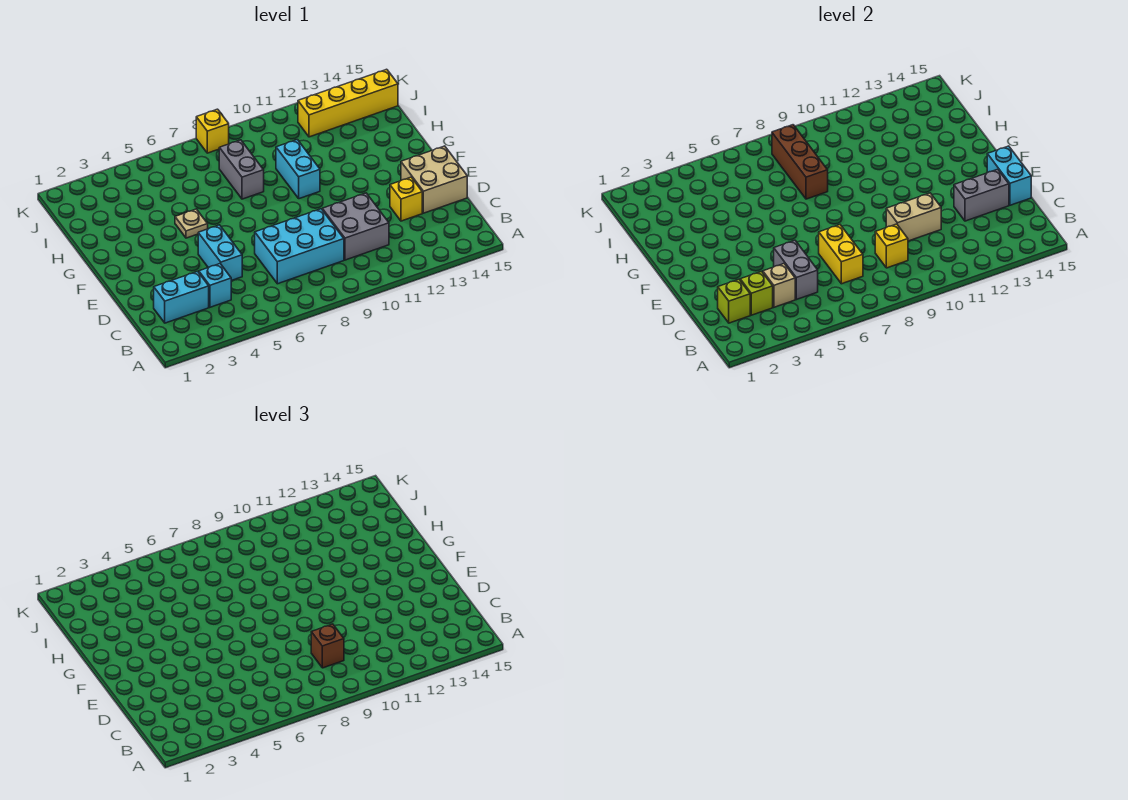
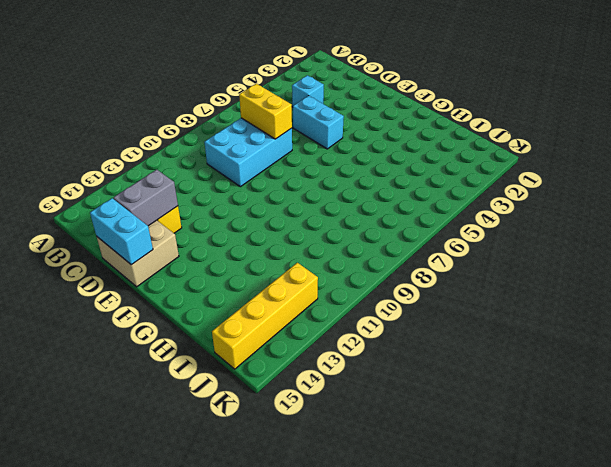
none -> cyan brick C2:C3 level 1
none -> grey brick C10:D11 level 1
none -> tan plate G5 level 1

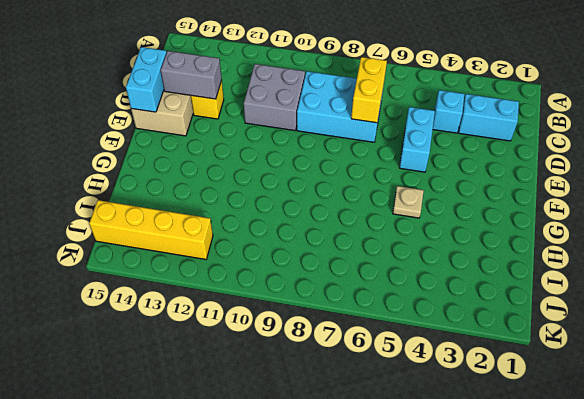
none -> cyan brick G10:H10 level 1
none -> grey brick H8:I8 level 1
none -> yellow brick K8 level 1

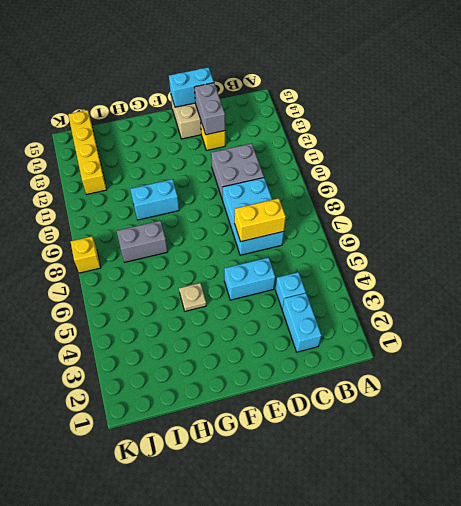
none -> lime brick C2 level 2
none -> lime brick C3 level 2
none -> tan brick C4 level 2

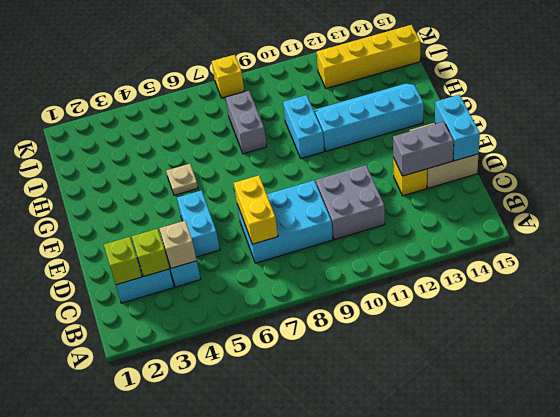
cyan slope G11:H14 level 1 top G -> none
none -> grey brick C5:D5 level 2
none -> yellow brick C9 level 2
none -> tan brick D10:D11 level 2

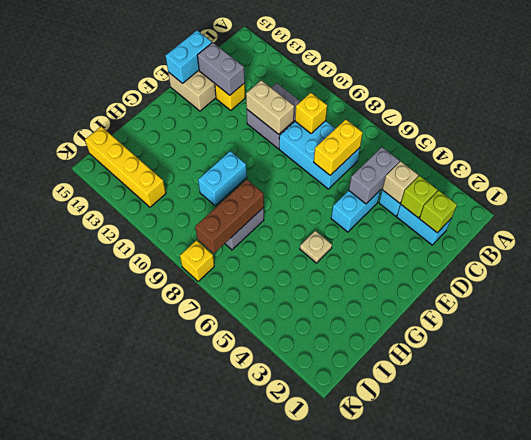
none -> brown brick C9 level 3

